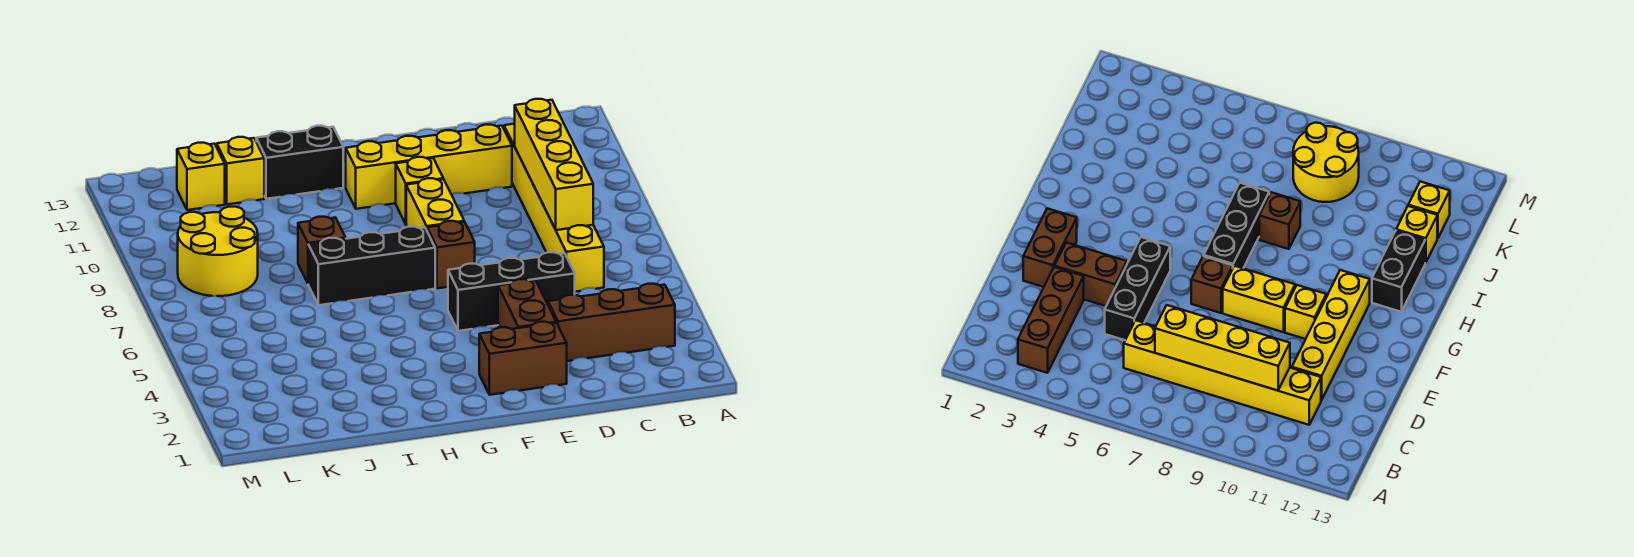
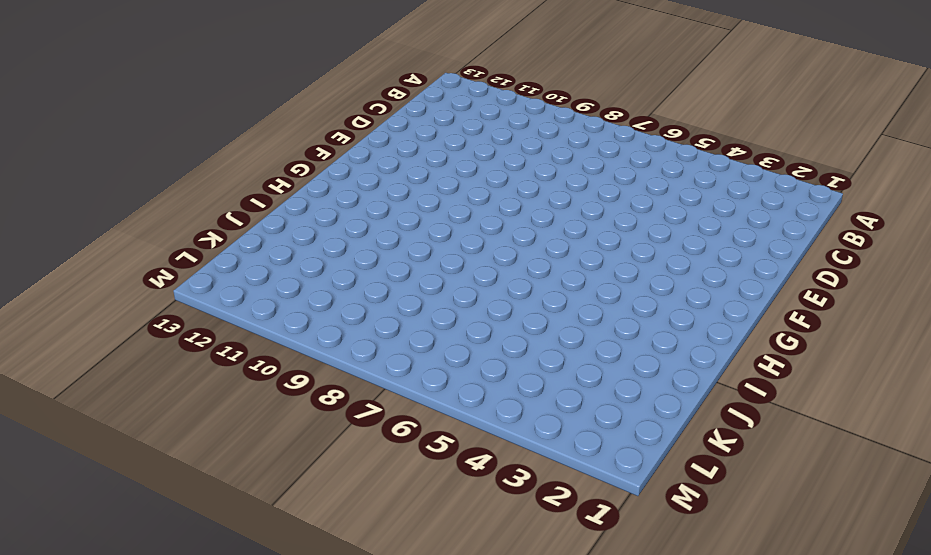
none -> brown brick B3:D3 level 1
none -> yellow brick C6:C11 level 1
none -> black brick D5:F5 level 1

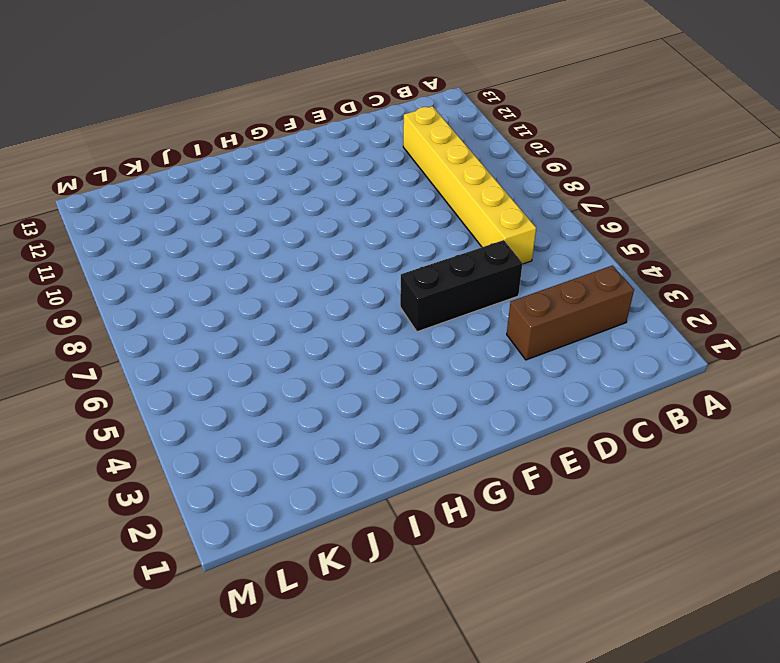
none -> yellow brick D11:G11 level 1
none -> brown brick E2:F2 level 1
none -> brown brick E3:E4 level 1

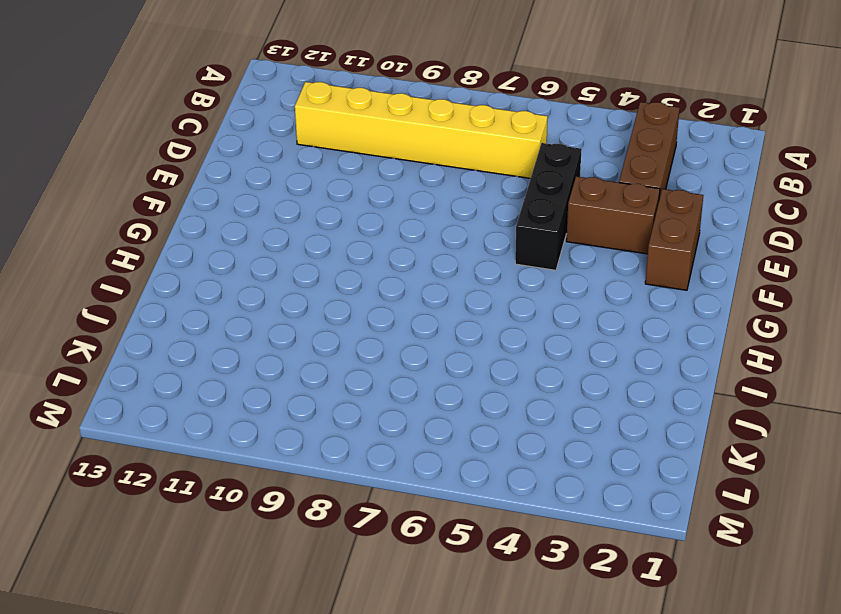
none -> yellow brick D11:G11 level 1
none -> brown brick F7 level 1
none -> yellow brick F8:F9 level 1

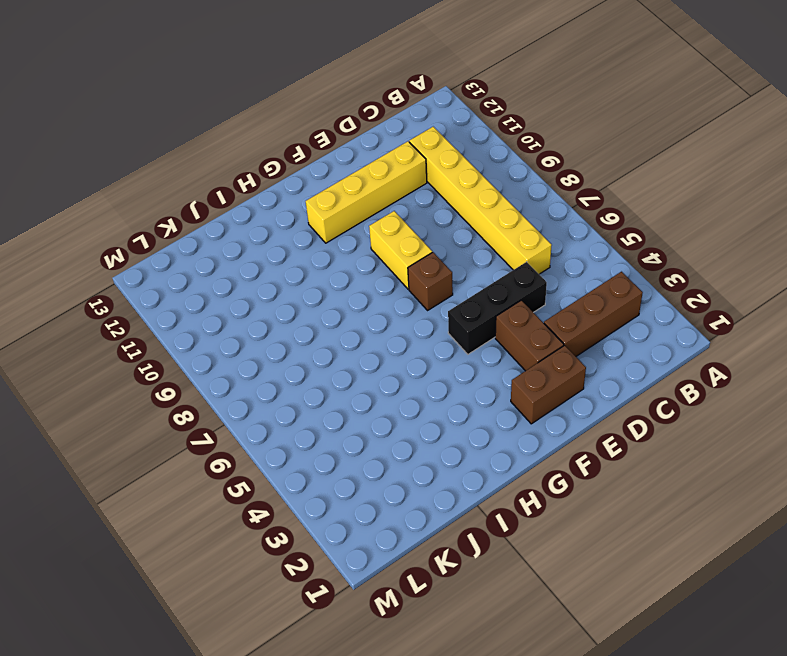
none -> yellow brick F10 level 1
none -> black brick G7:I7 level 1
none -> black brick H12:I12 level 1

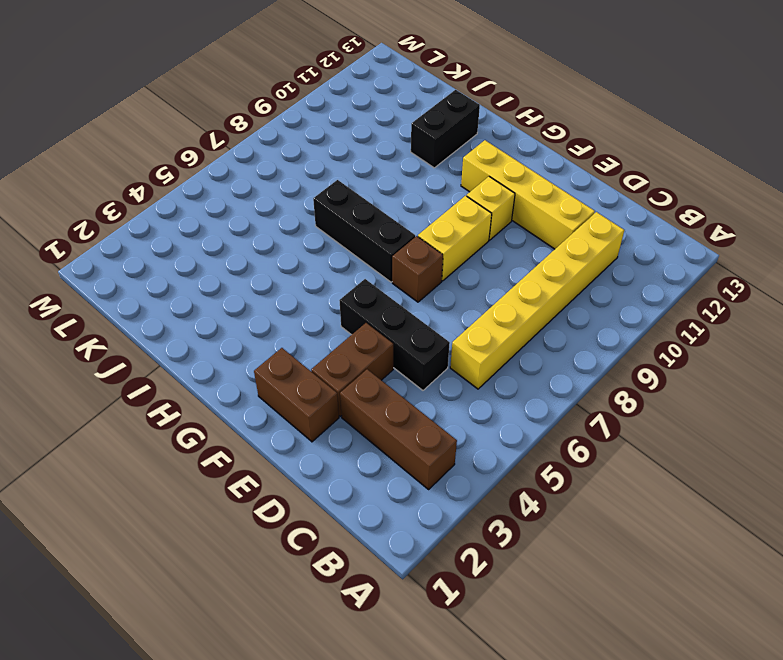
black brick I11:I12 level 1 -> black brick H12:I12 level 1
none -> brown brick I8 level 1
none -> yellow brick J12 level 1
none -> yellow round brick K8:L9 level 1

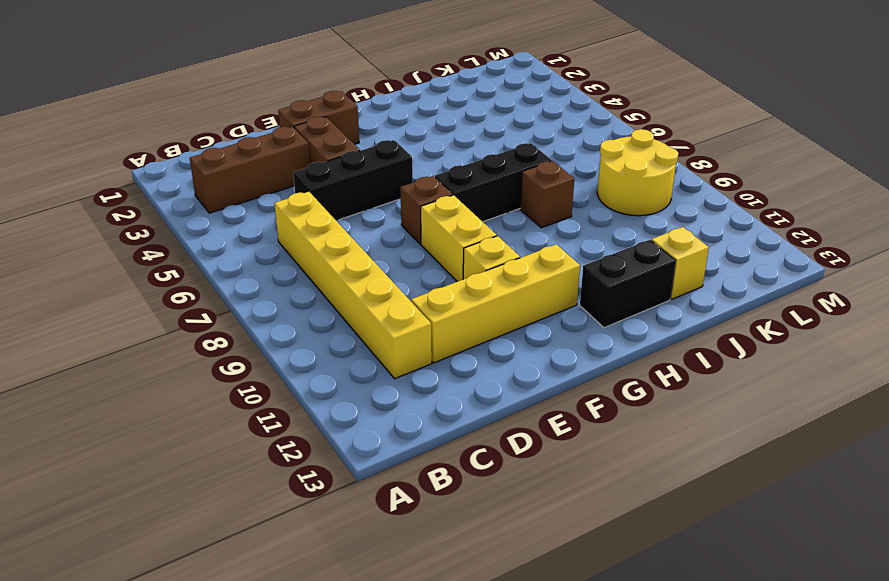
none -> yellow brick K12 level 1
none -> yellow brick C7:C10 level 2

